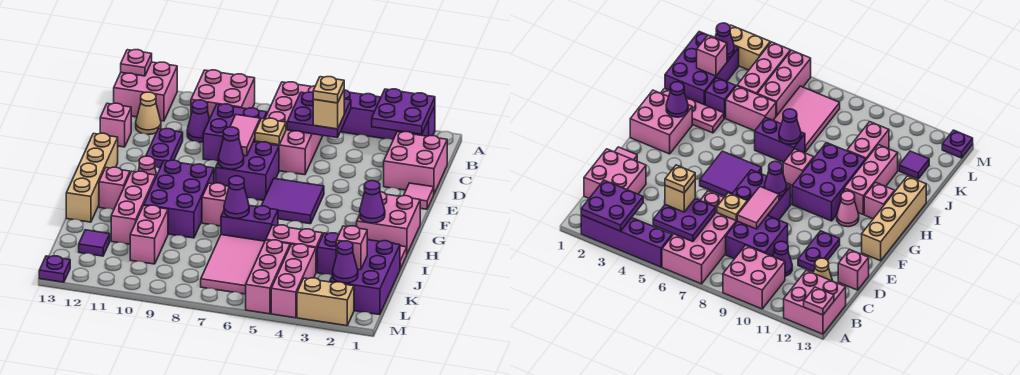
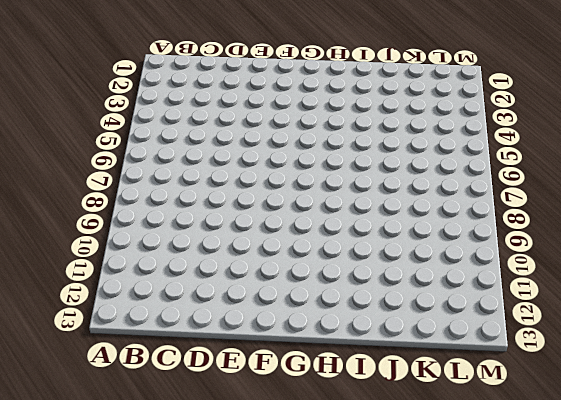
none -> purple brick A2:A5 level 1
none -> pink brick A6:D7 level 1
none -> pink brick A9:B10 level 1
none -> pink brick A12:B13 level 1

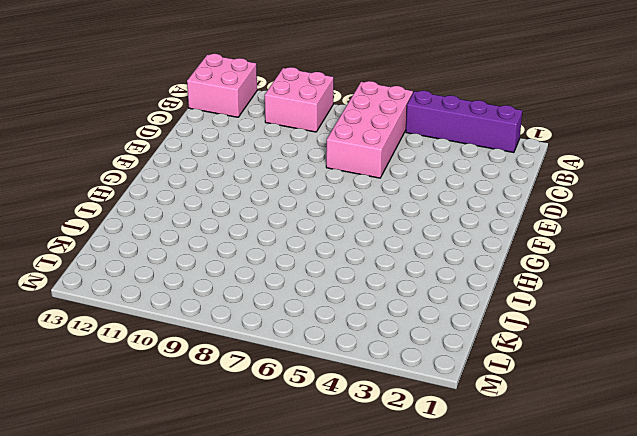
none -> pink brick C1:D2 level 1
none -> purple brick C8:D9 level 1
none -> purple cone C10 level 1
none -> tan cone C12 level 1

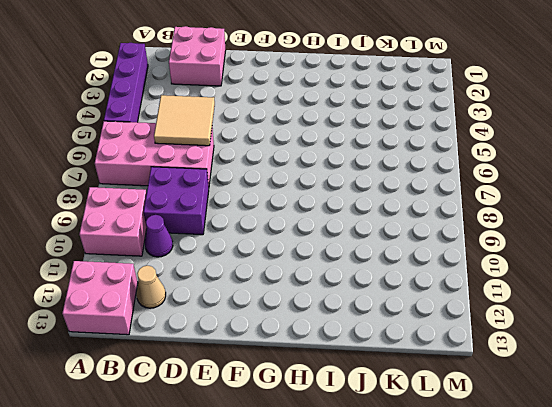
tan tile C5:D6 level 2 -> purple plate B5:C6 level 2
none -> purple plate D11:E11 level 1
none -> pink brick D13 level 1
none -> pink tile E1 level 1
none -> purple brick E7:F8 level 1

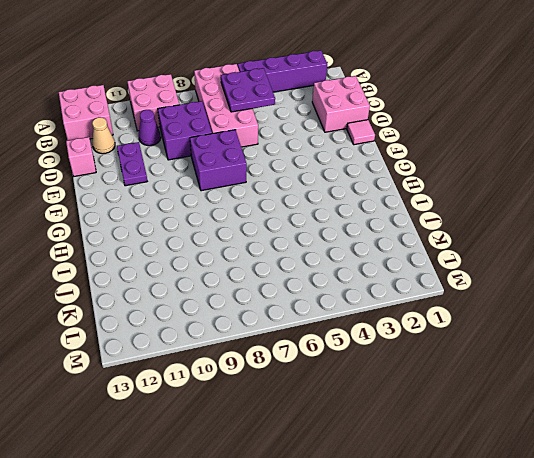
none -> purple tile F5:G6 level 1
none -> tan brick F13:I13 level 1
none -> pink brick G1:H2 level 1
none -> purple brick G9:I10 level 1

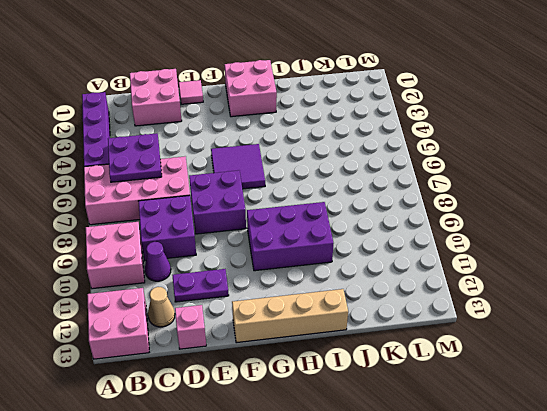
none -> pink cone G11 level 1
none -> pink brick H8 level 1
none -> pink brick H11:J11 level 1
none -> pink brick H12 level 1

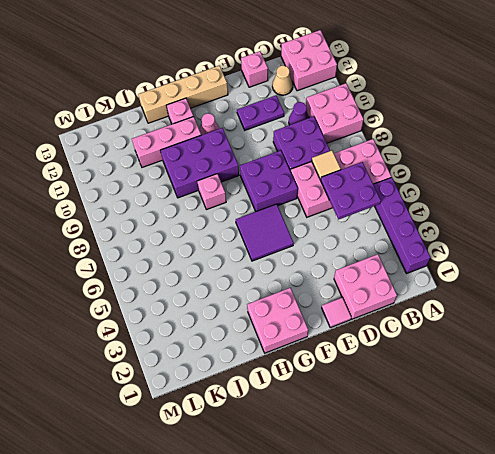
tan tile C7 level 2 -> none
none -> pink plate I1:I3 level 1
none -> purple brick I6:I7 level 1
none -> purple brick J1:L2 level 1
none -> purple brick J3 level 1

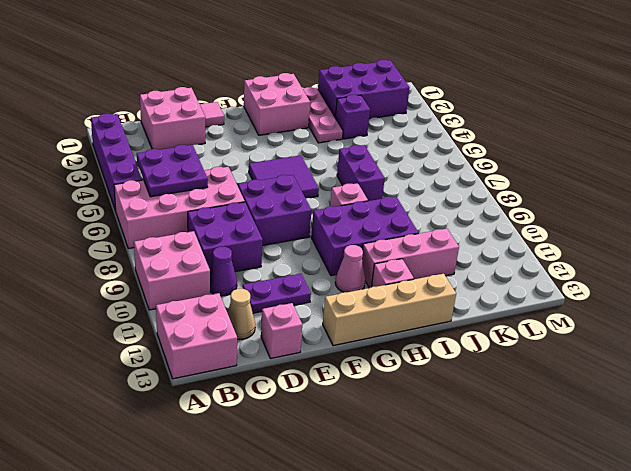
none -> pink brick J4:J5 level 1
none -> pink tile J6:L7 level 1
none -> pink brick J10:K10 level 1
none -> pink brick K4:M4 level 1

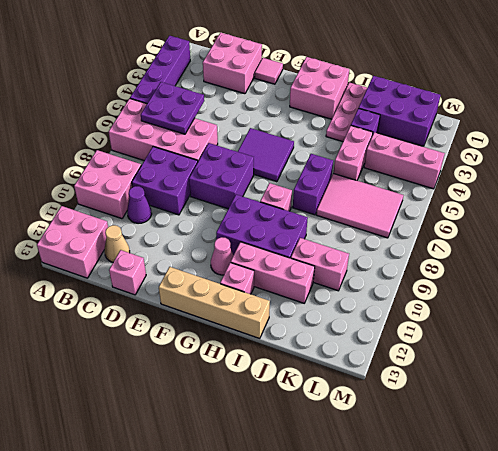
none -> purple plate D11:E11 level 1
none -> pink brick K5:M5 level 1
none -> purple tile K12 level 1
none -> tan brick M2:M3 level 1

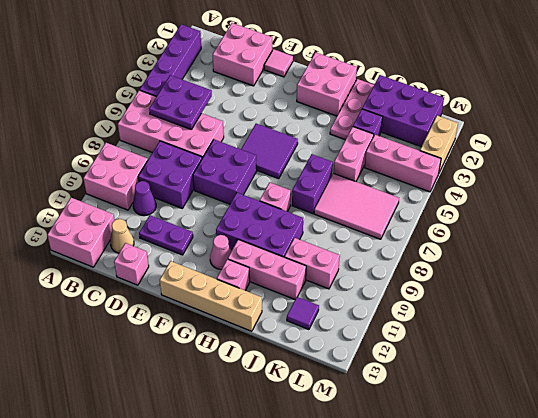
none -> pink brick K5:M5 level 1
none -> purple plate M13 level 1
none -> purple plate A2:B3 level 2
none -> pink plate A13 level 2

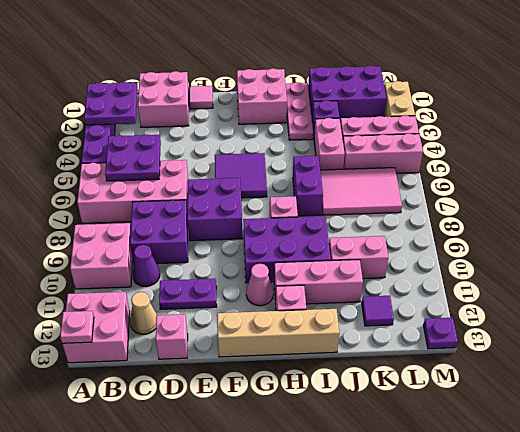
none -> tan plate D7 level 2
none -> pink tile D8:E8 level 2
none -> purple cone F8 level 2
none -> purple cone H2 level 2

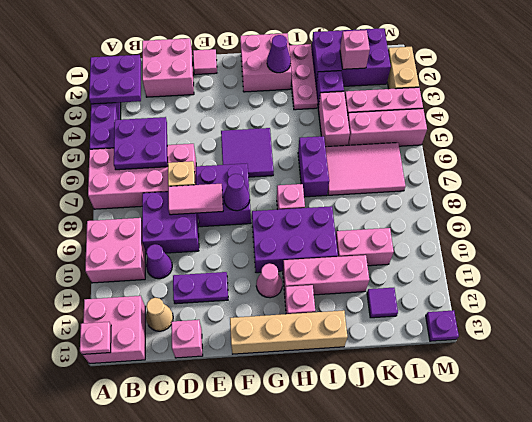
none -> purple cone I7 level 2
none -> purple cone L2 level 2
none -> tan brick C5 level 3
none -> tan plate C5 level 4

